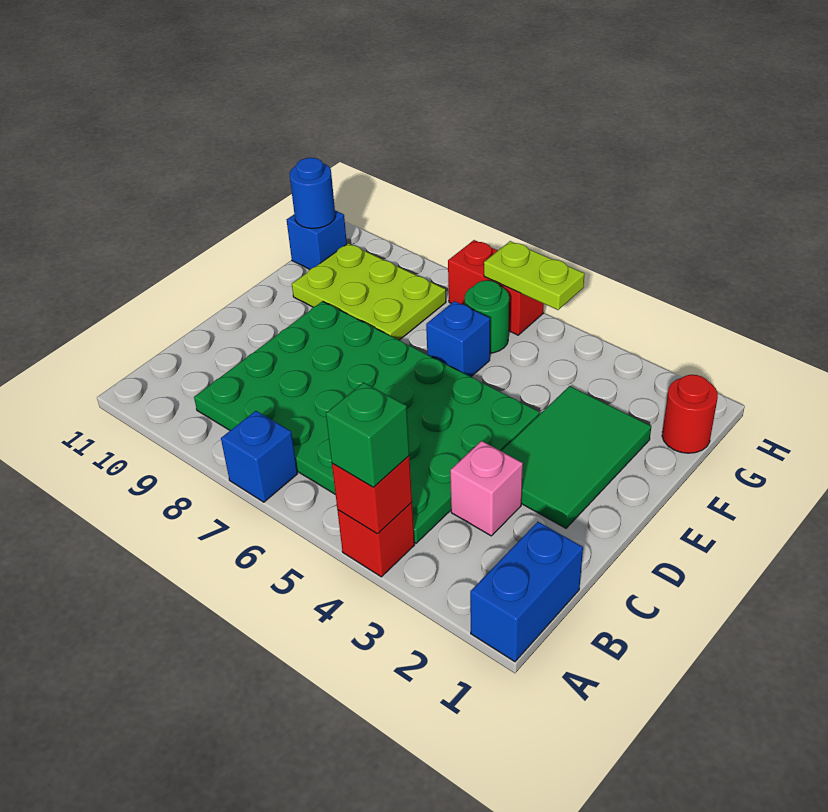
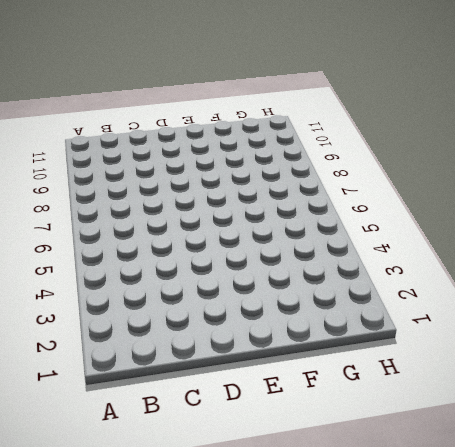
none -> blue brick A1:B1 level 1
none -> red brick A4 level 1
none -> blue brick A7 level 1

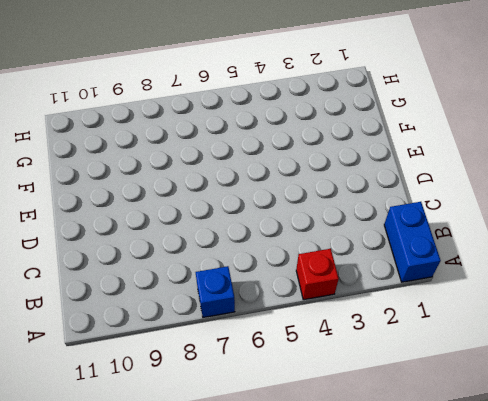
none -> green plate B4:E9 level 1
none -> pink brick C3 level 1
none -> green tile D2:F3 level 1

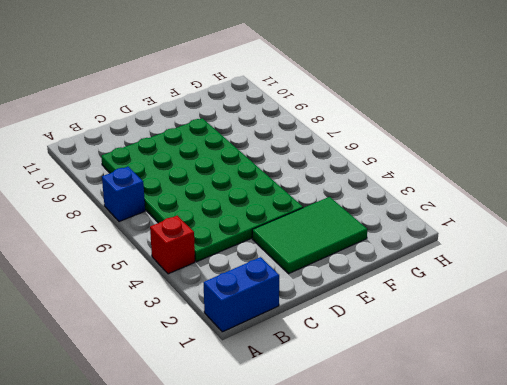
none -> pink brick C3 level 1
none -> blue brick F6 level 1
none -> lime plate F8:G10 level 1

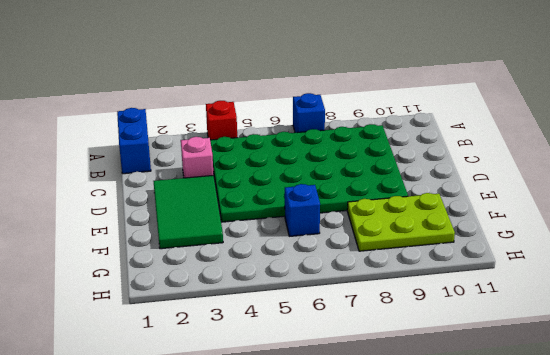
none -> red round brick G1 level 1
none -> green round brick G6 level 1
none -> blue brick G11 level 1

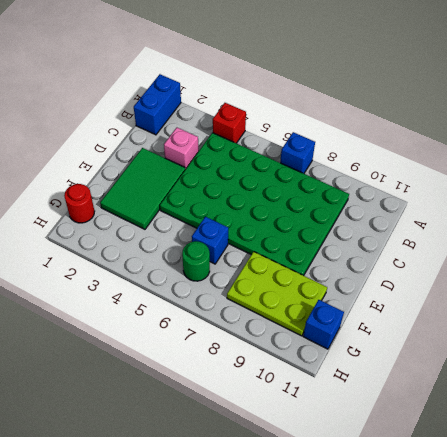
none -> red brick H6:H7 level 1
none -> red brick A4 level 2
none -> blue round brick G11 level 2

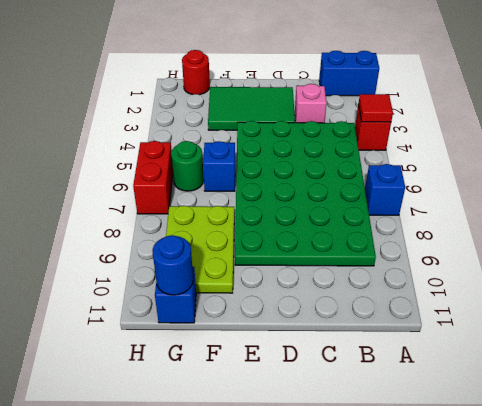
red tile A4 level 2 -> red brick A4 level 2
none -> lime plate H5:H6 level 2
none -> green brick A4 level 3

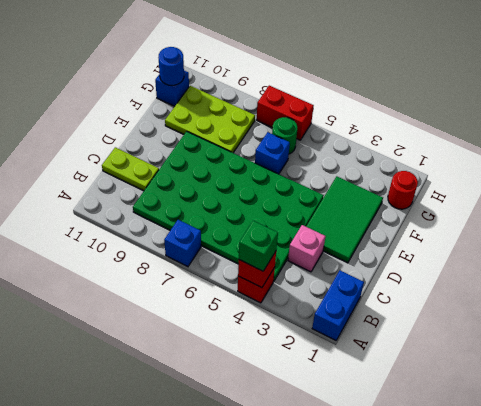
lime plate C10:C11 level 1 -> lime plate H5:H6 level 2

